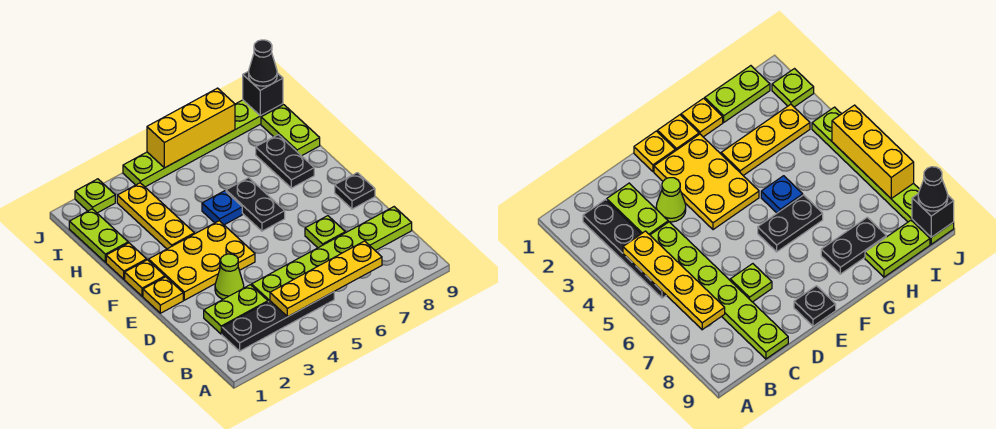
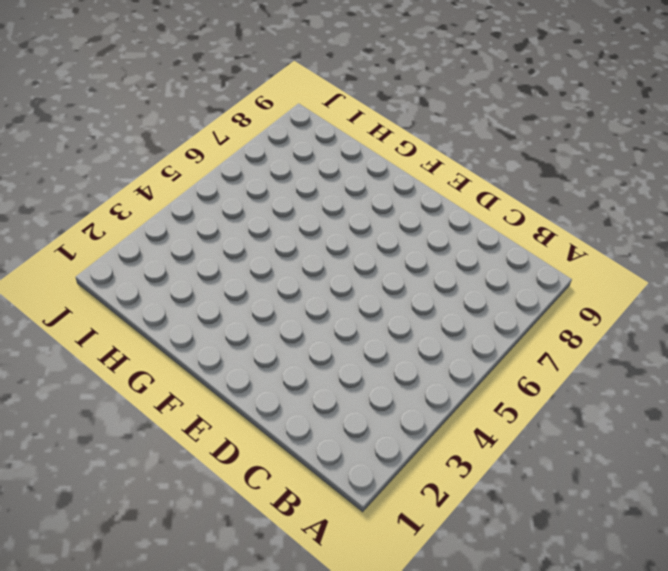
none -> black plate B2:B5 level 1
none -> lime plate C2:C3 level 1
none -> lime plate C4:C9 level 1

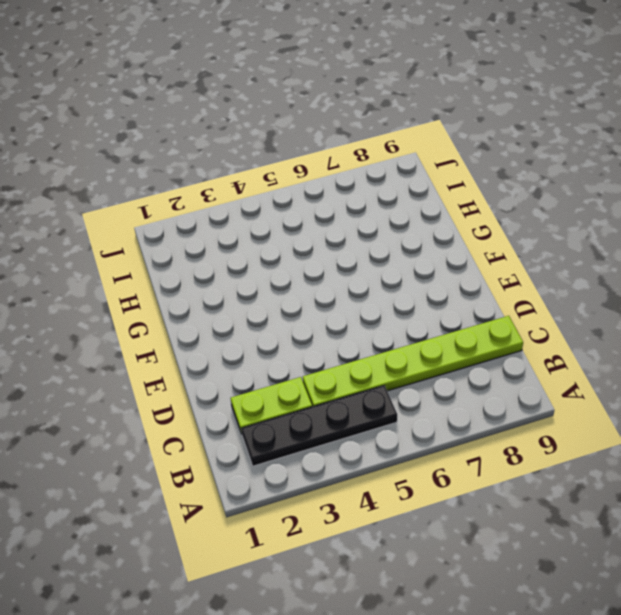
none -> lime cone D3 level 1
none -> lime plate D7 level 1
none -> yellow plate E1 level 1

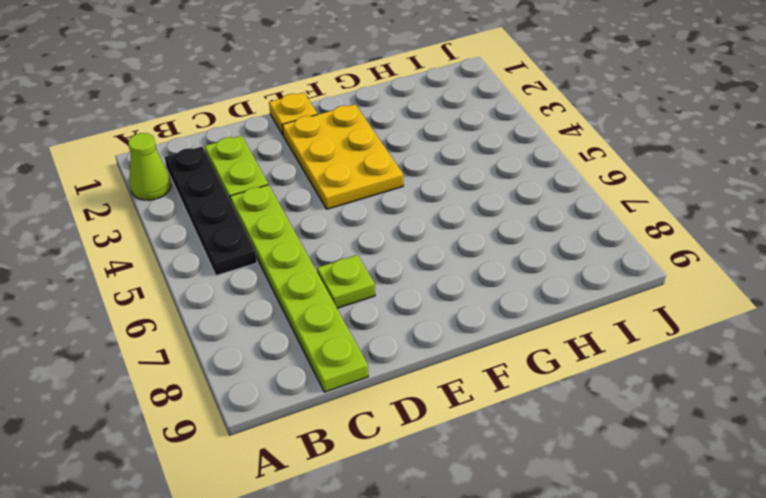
lime cone A2 level 1 -> lime cone D3 level 1
none -> black plate E9 level 1
none -> yellow plate F1 level 1
none -> black plate F6:G6 level 1

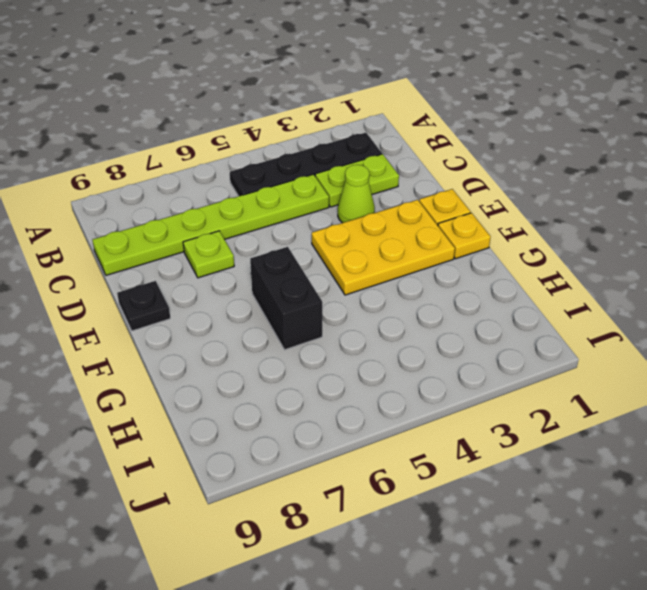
black brick F6:G6 level 1 -> black plate F6:G6 level 1
none -> yellow plate G1 level 1
none -> yellow plate G3:I3 level 1
none -> blue plate G5 level 1

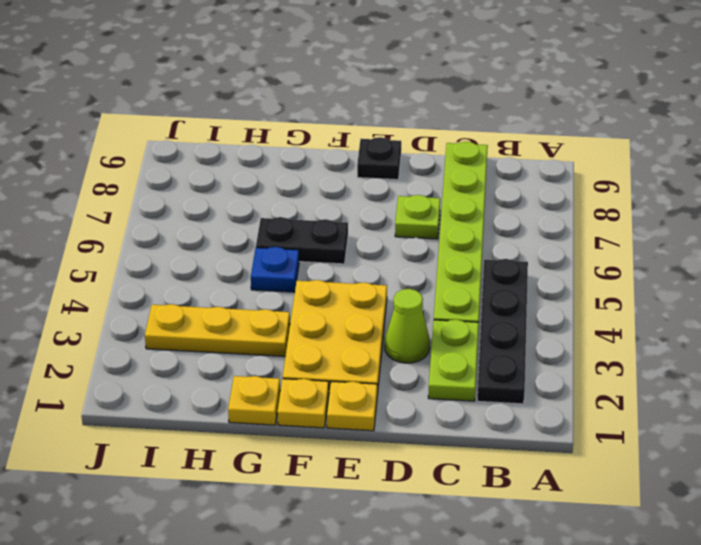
none -> black plate G8:H8 level 1
none -> lime plate H1:I1 level 1
none -> lime plate H9:I9 level 1

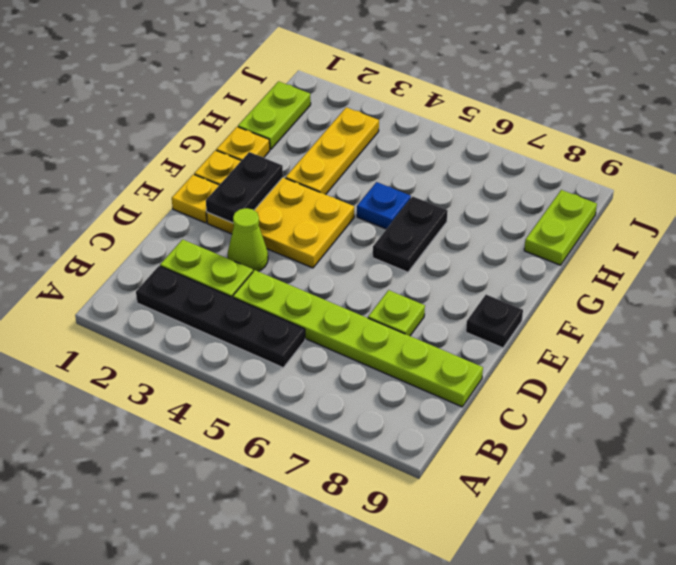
black plate E2:F2 level 2 -> black plate G8:H8 level 1
none -> lime plate J2 level 1
none -> lime plate J4:J9 level 1
none -> yellow plate B4:B7 level 2

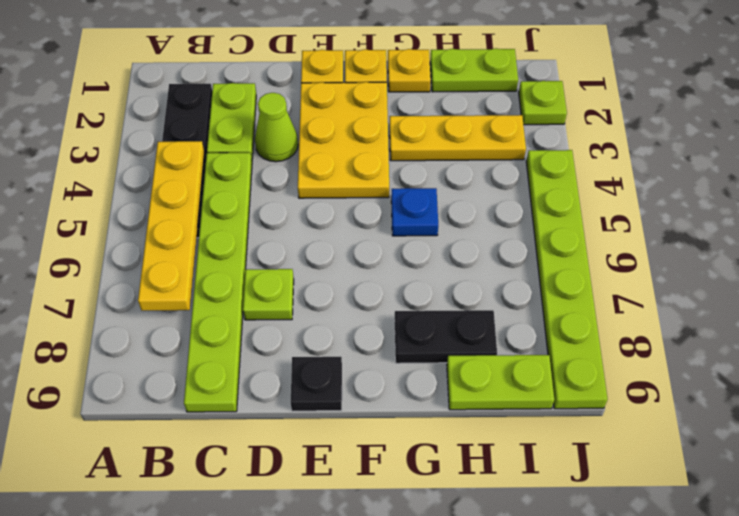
none -> black plate F6:G6 level 1
none -> yellow brick J5:J7 level 2
none -> black brick J9 level 2

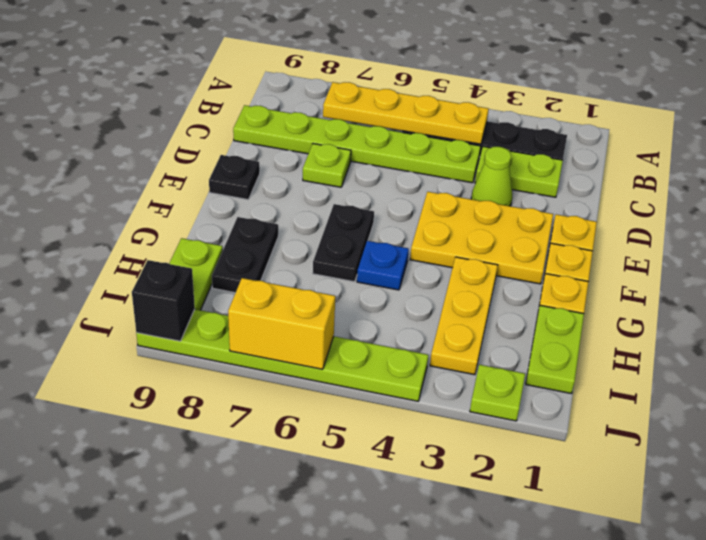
yellow brick J6:J7 level 2 -> yellow brick J5:J7 level 2
none -> black cone J9 level 3

